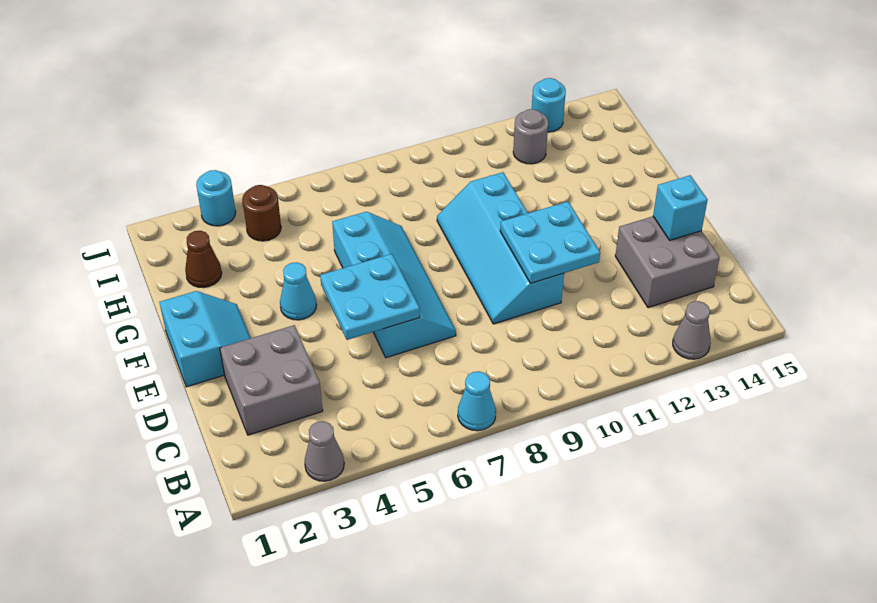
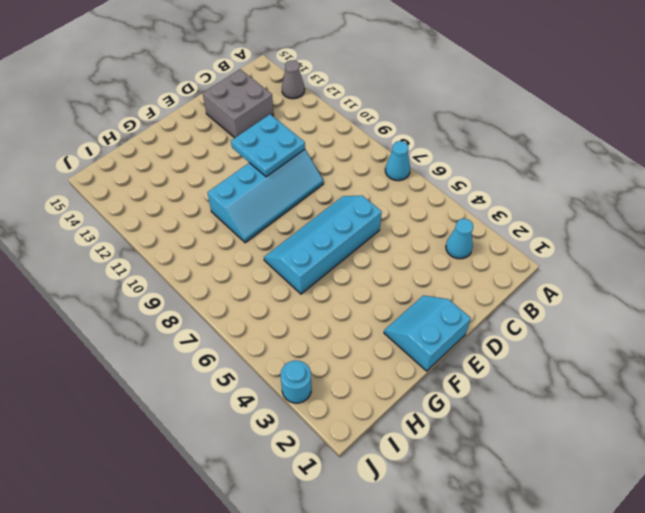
cyan cone B3 level 1 -> cyan cone F4 level 1
none -> grey cone A3 level 1
none -> grey brick C2:D3 level 1
none -> brown cone H2 level 1

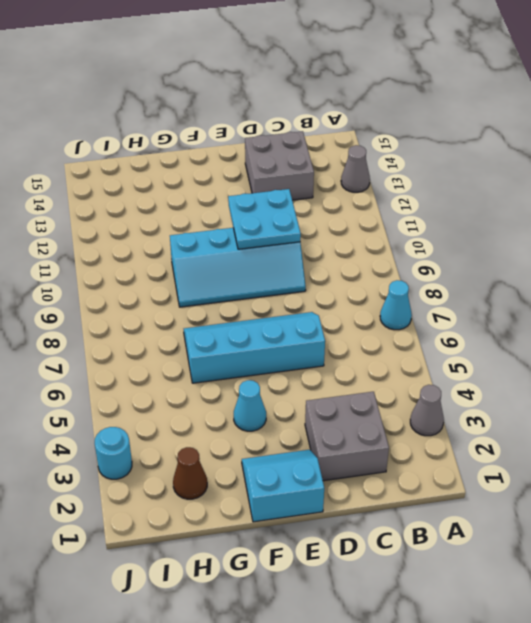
none -> brown round brick I4 level 1
none -> grey round brick I12 level 1
none -> cyan round brick J13 level 1

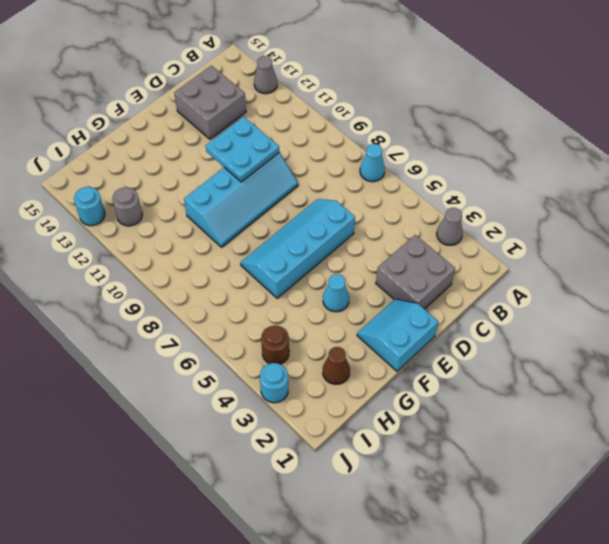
none -> cyan plate D5:E6 level 2
none -> cyan brick D14 level 2

